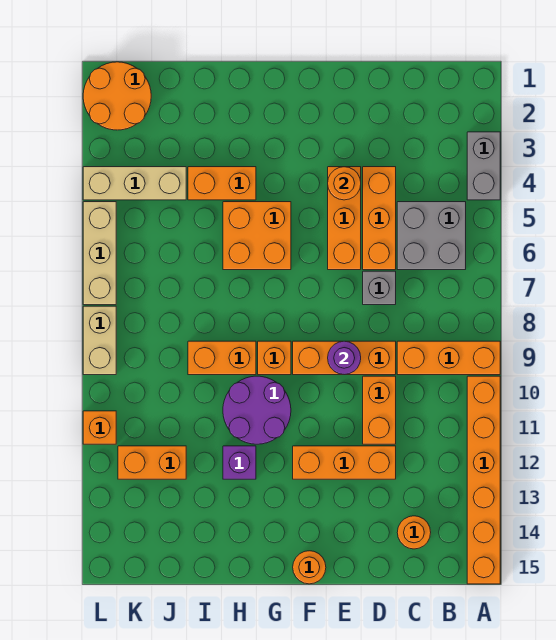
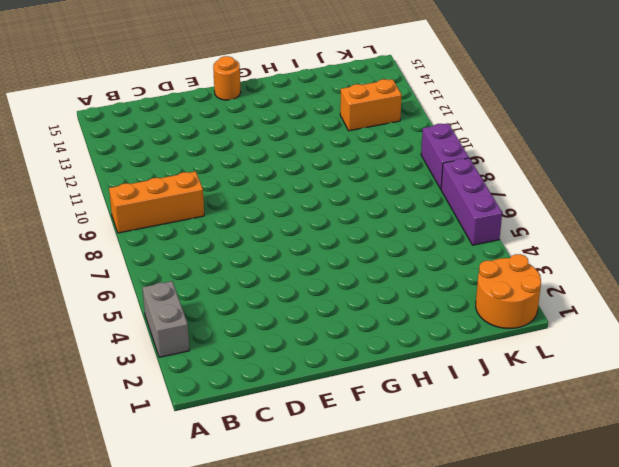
purple brick L5:L7 level 1 -> tan brick L5:L7 level 1
purple brick L8:L9 level 1 -> tan brick L8:L9 level 1
none -> orange brick A10:A15 level 1
none -> grey brick B5:C6 level 1
none -> orange round brick C14 level 1

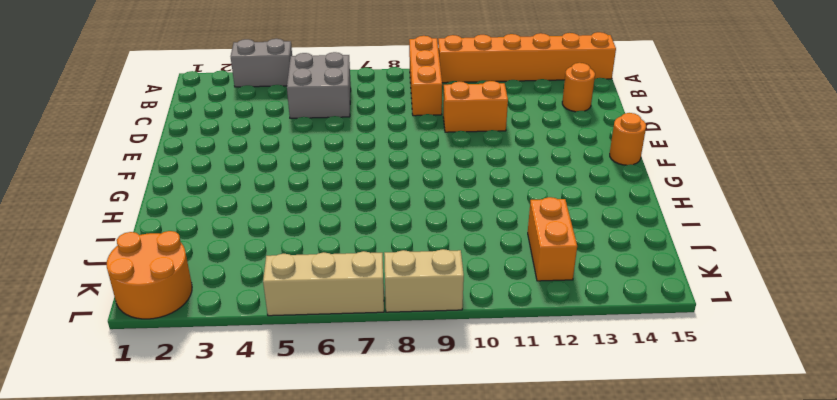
none -> orange brick D4:D6 level 1
none -> grey brick D7 level 1
none -> orange brick D9:F9 level 1

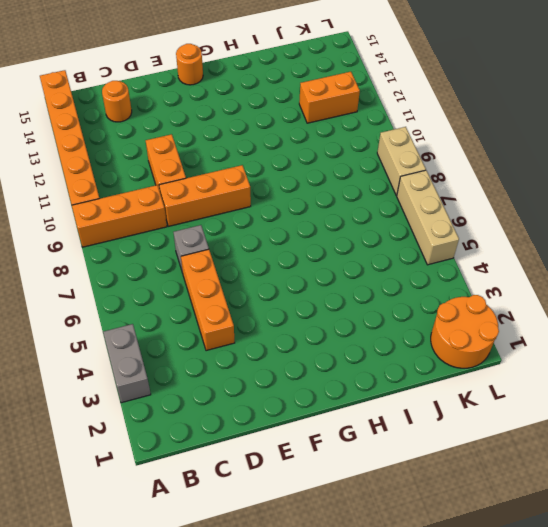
none -> grey brick B5:C6 level 1
none -> orange brick D12:F12 level 1
none -> orange brick E4:E6 level 1

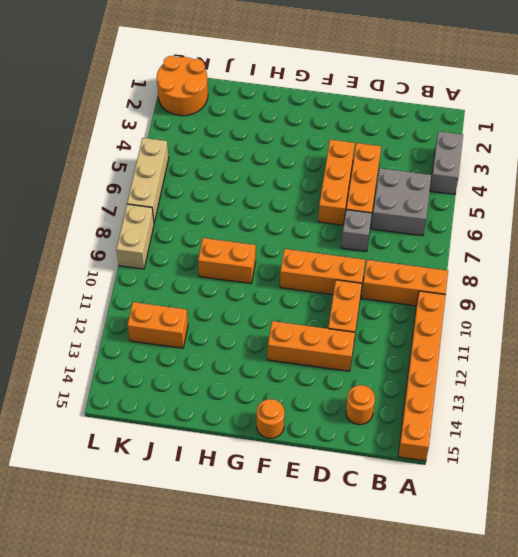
none -> orange brick G5:H6 level 1
none -> orange brick G9 level 1
none -> purple round brick G10:H11 level 1

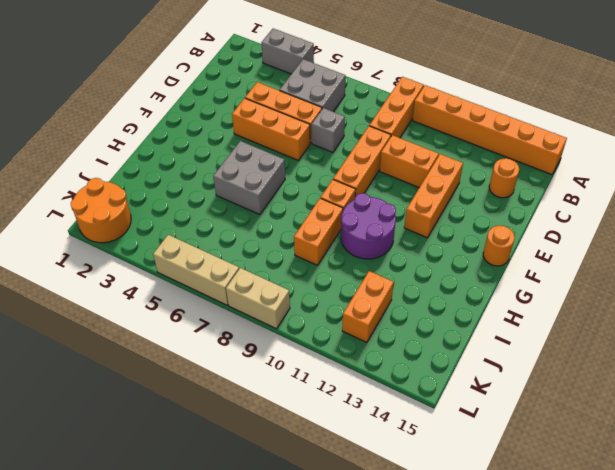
grey brick G5:H6 level 1 -> orange brick G5:H6 level 1
none -> orange brick H4:I4 level 1
none -> purple brick H12 level 1
none -> tan brick J4:L4 level 1

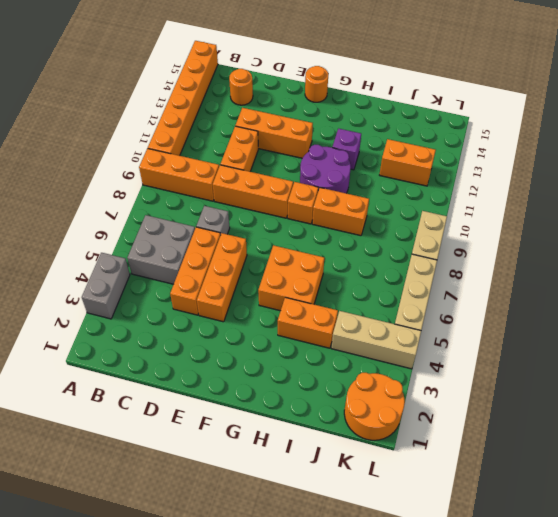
none -> orange brick L11 level 1
none -> orange round brick E4 level 2
none -> purple round brick E9 level 2

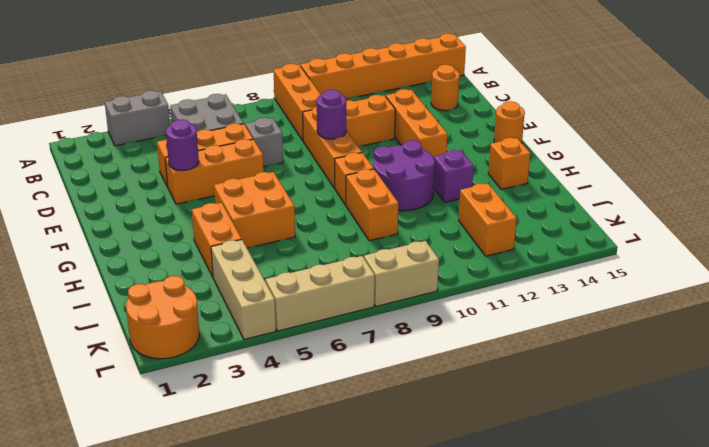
purple round brick E4 level 2 -> orange round brick E4 level 2
orange brick H14 level 1 -> orange brick L11 level 1

